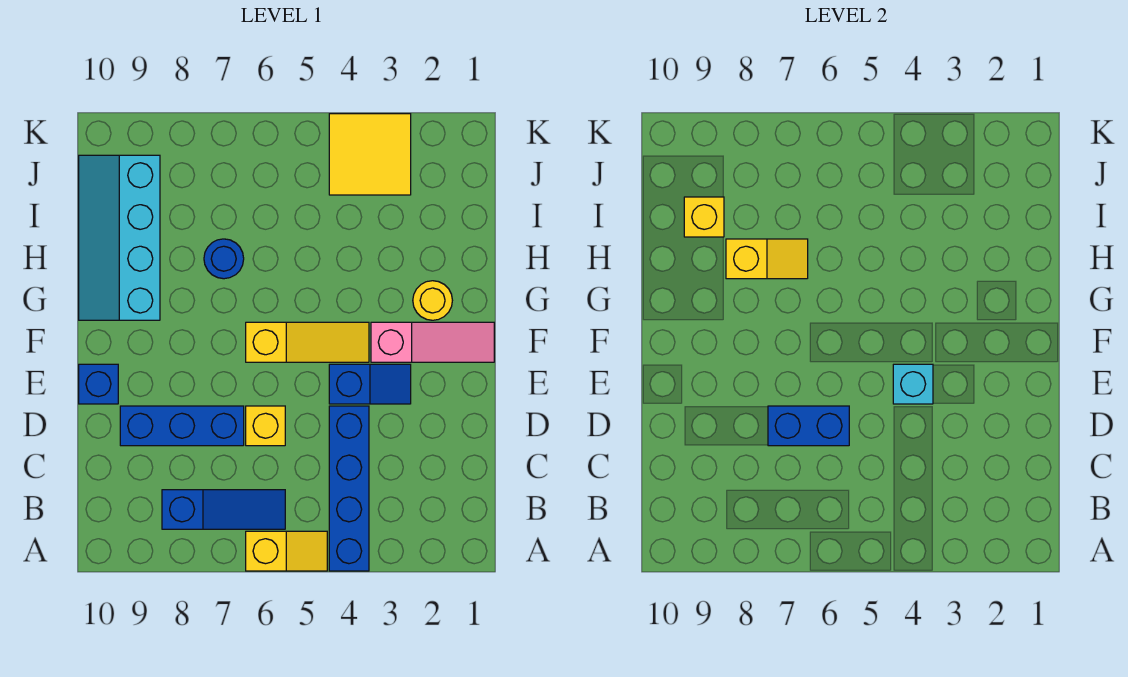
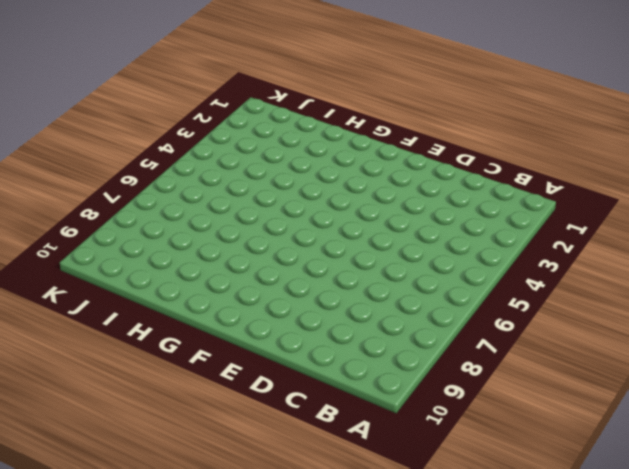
none -> blue brick A4:D4 level 1
none -> yellow slope A5:A6 level 1 top 6
none -> blue slope B6:B8 level 1 top 8

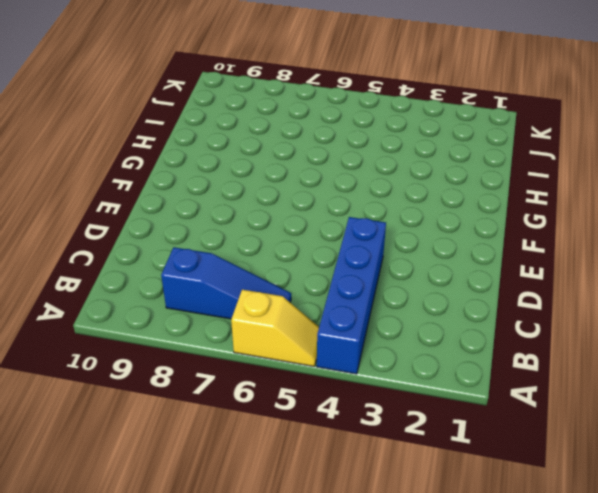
none -> yellow brick D6 level 1
none -> blue brick D7:D9 level 1
none -> blue slope E3:E4 level 1 top 4

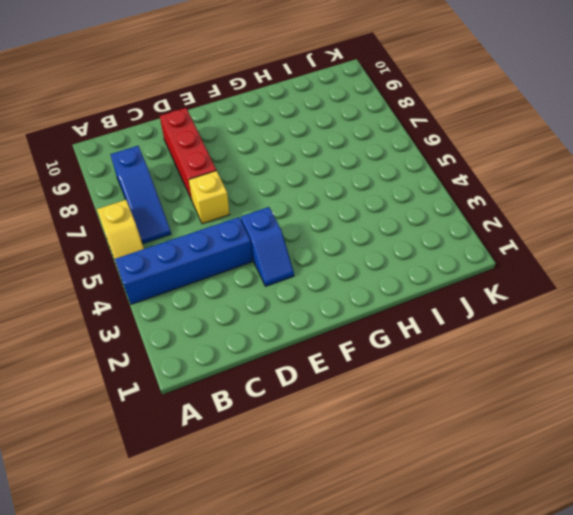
red brick D7:D9 level 1 -> blue brick D7:D9 level 1
none -> blue brick E10 level 1
none -> pink slope F1:F3 level 1 top 3
none -> yellow slope F4:F6 level 1 top 6

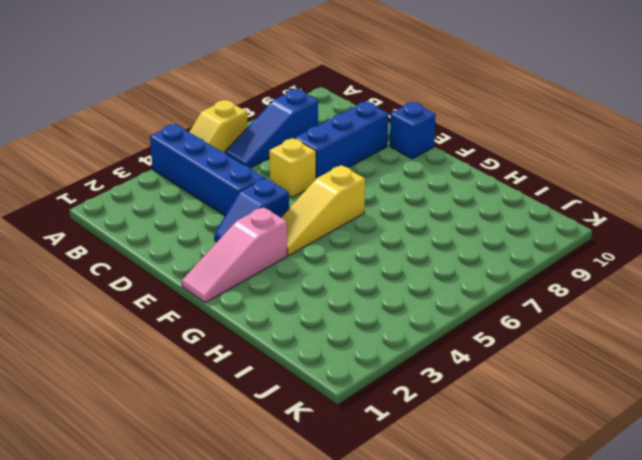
none -> yellow round brick G2 level 1
none -> cyan slope G9:J10 level 1 top 9
none -> blue round brick H7 level 1

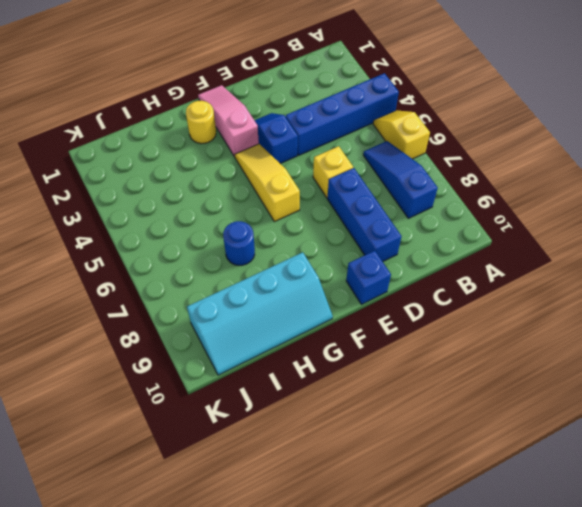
none -> yellow tile J3:K4 level 1
none -> blue brick D6:D7 level 2
none -> cyan brick E4 level 2

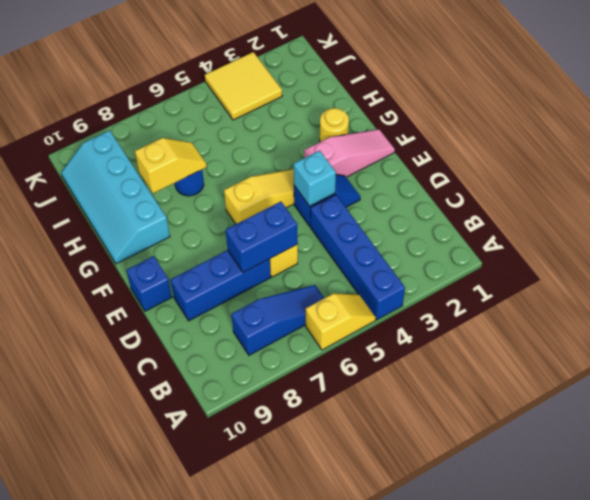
none -> yellow brick I9 level 2

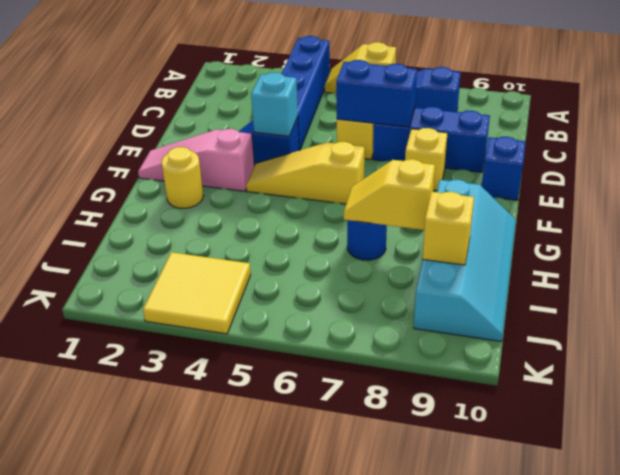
yellow brick E8 level 1 -> none

